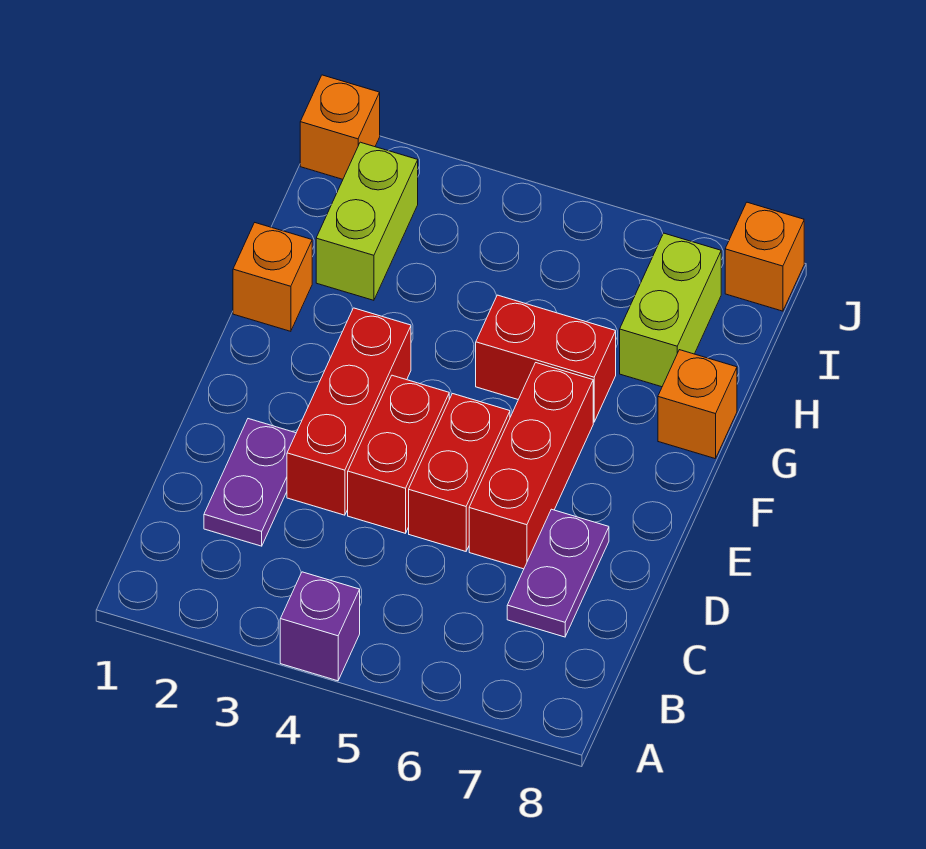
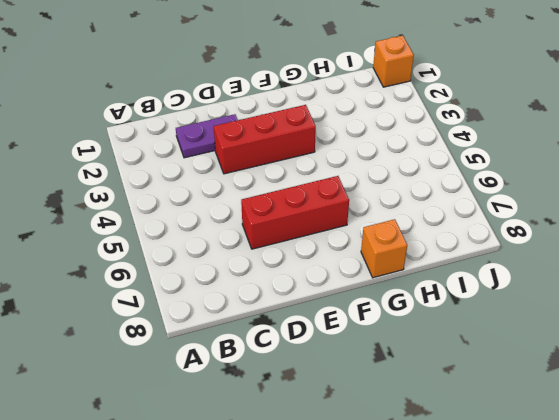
none -> purple brick A4 level 1
none -> purple plate C7:D7 level 1
none -> red brick D4:E4 level 1

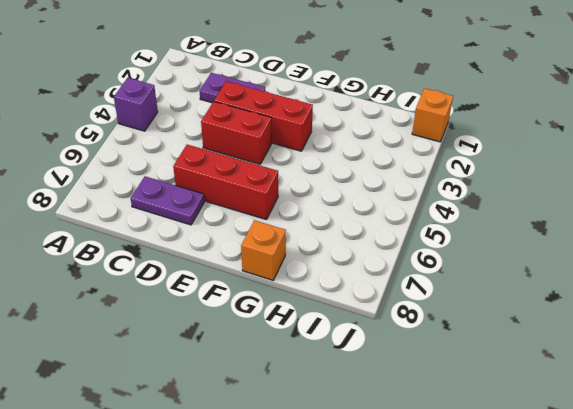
none -> red brick D5:E5 level 1
none -> orange brick G1 level 1
none -> red brick G5:G6 level 1

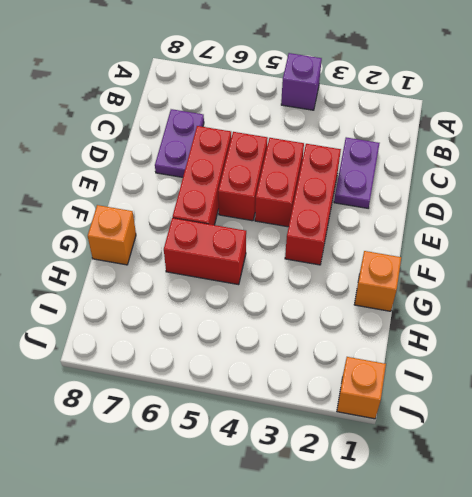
none -> lime brick H2:I2 level 1
none -> lime brick H7:I7 level 1
none -> orange brick J8 level 1

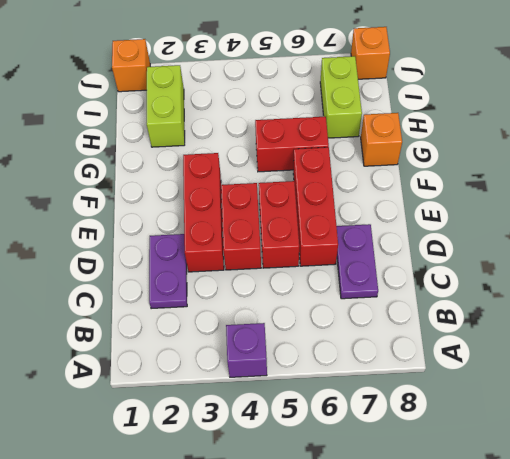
none -> orange brick G1 level 1

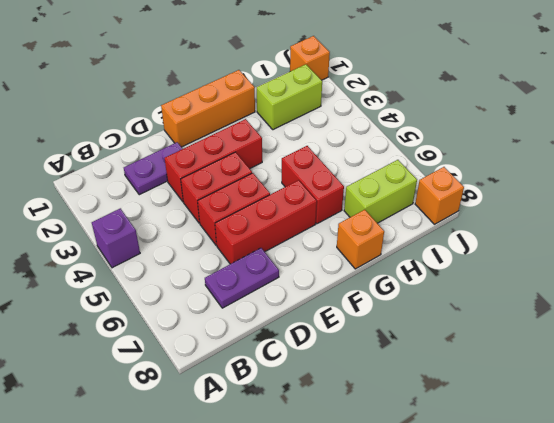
orange brick E1:G1 level 1 -> orange brick G1 level 1

